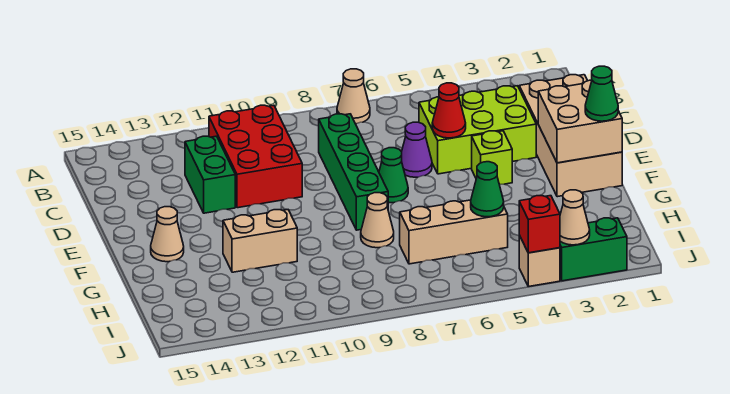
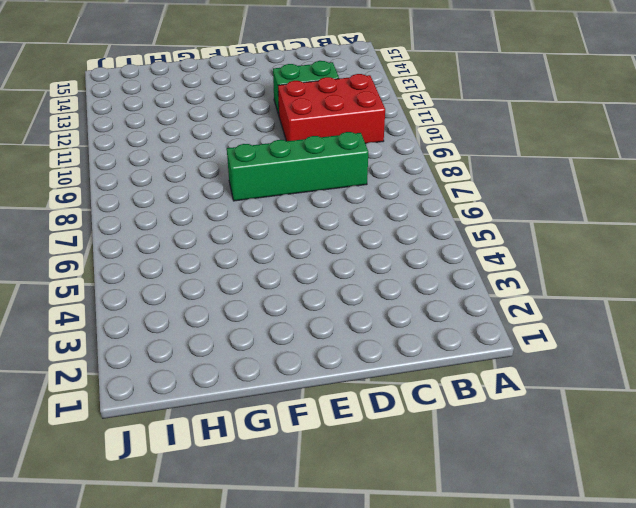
none -> tan cone A7 level 1
none -> tan brick C1:F2 level 1
none -> lime brick C3:D5 level 1

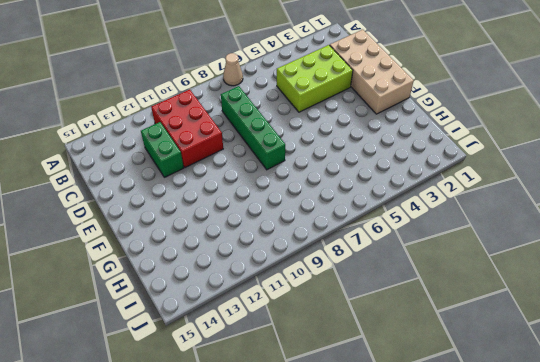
none -> purple cone D6 level 1
none -> lime brick E4 level 1
none -> green cone E7 level 1

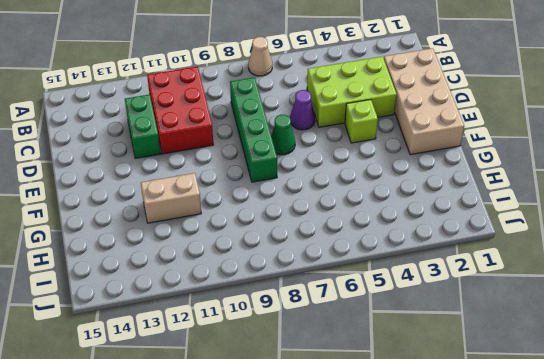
none -> tan cone F14 level 1
none -> tan cone G8 level 1
none -> tan brick H5:H7 level 1

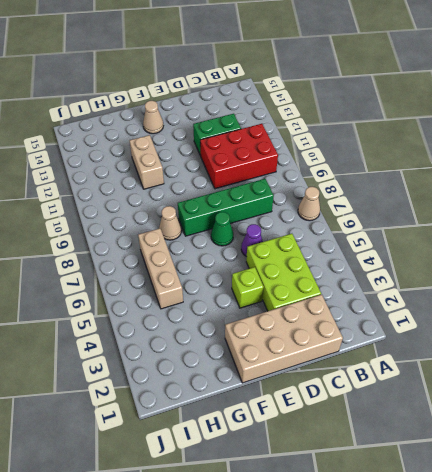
none -> green brick J2:J3 level 1
none -> tan brick J4 level 1
none -> red cone D5 level 2

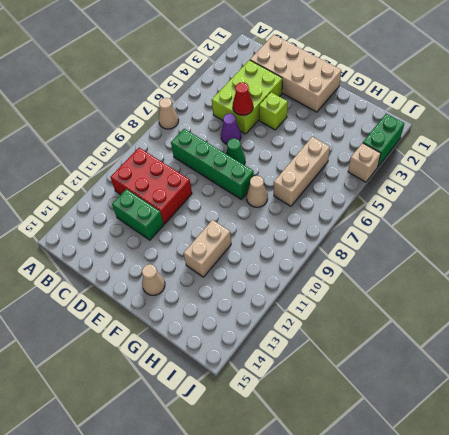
none -> tan brick E1:F2 level 2
none -> green cone H5 level 2
none -> tan cone J3 level 2

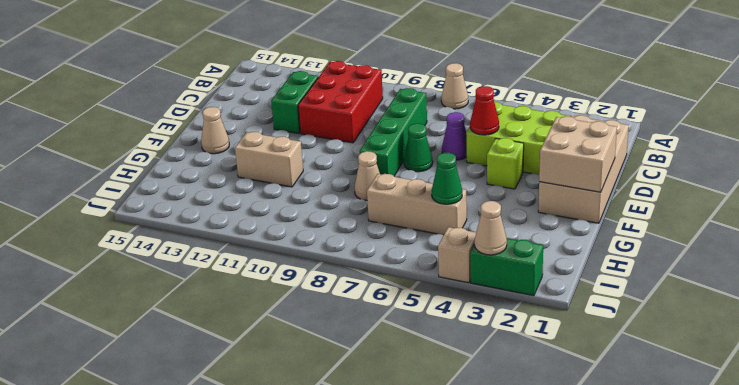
none -> red brick J4 level 2
none -> green cone F1 level 3

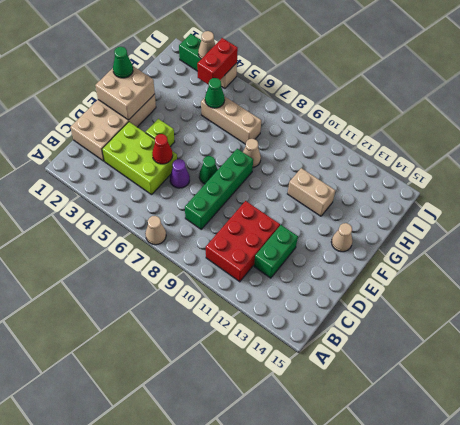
red brick I4:J4 level 2 -> red brick J4 level 2

